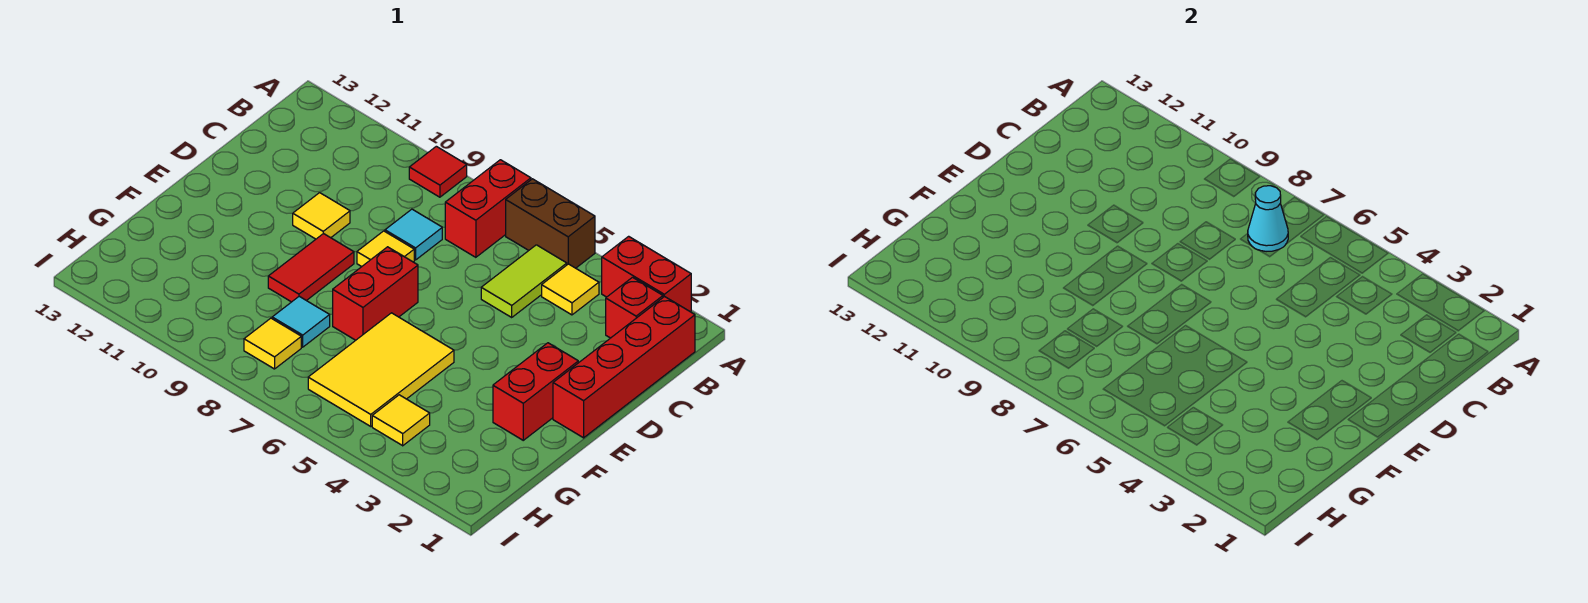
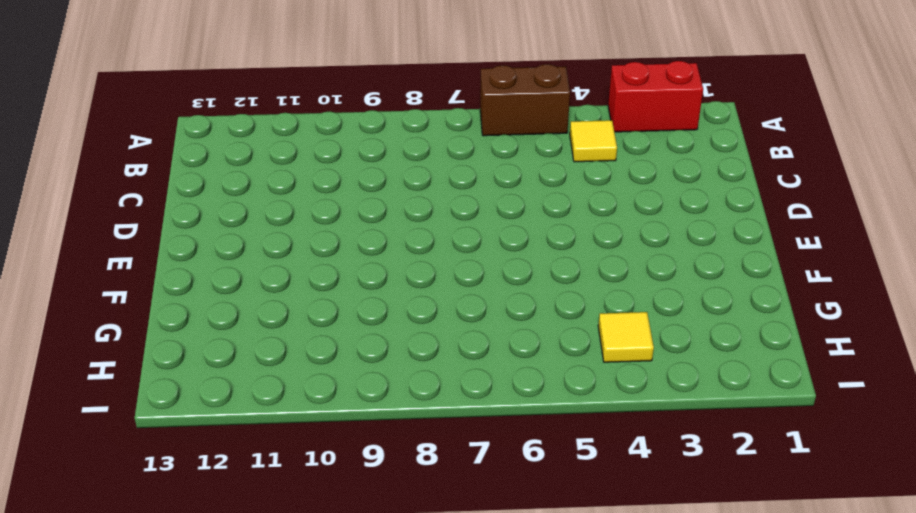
none -> red brick A7:B7 level 1
none -> red tile A9 level 1
none -> red brick B1:E1 level 1

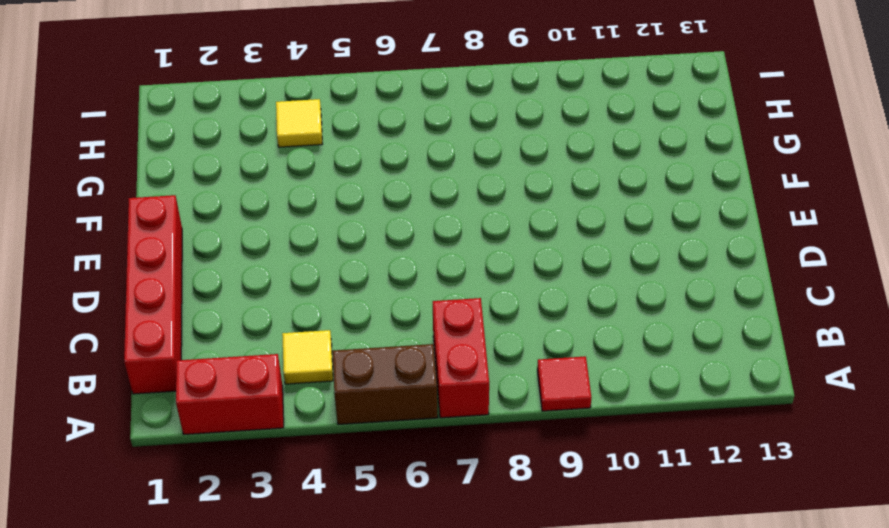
none -> red brick B2 level 1
none -> lime tile B5:C5 level 1
none -> cyan tile C8 level 1

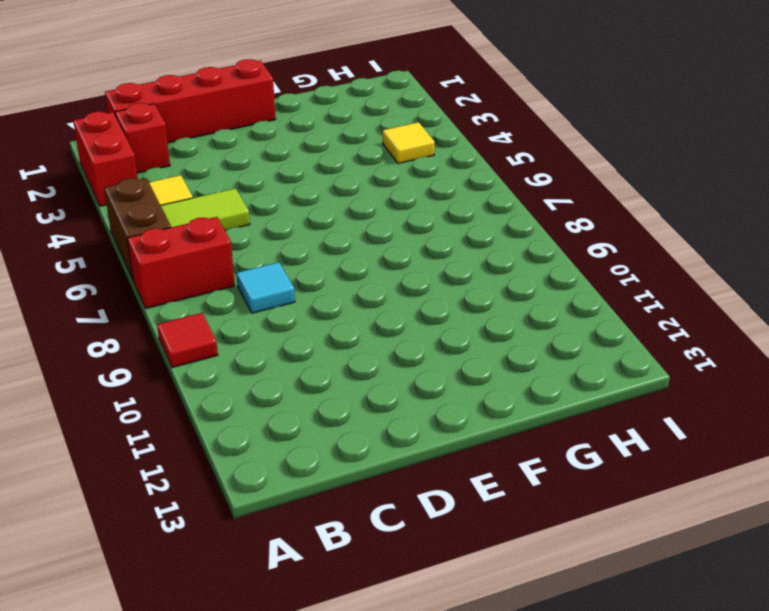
none -> yellow tile D8 level 1
none -> yellow tile D10 level 1
none -> red brick E2:F2 level 1

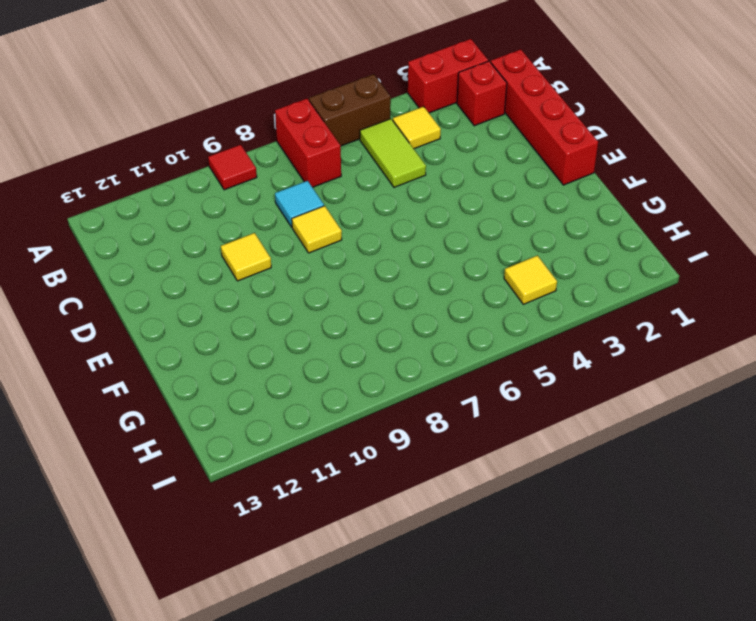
none -> red brick E2:F2 level 1
none -> red brick E7:F7 level 1
none -> red tile E9:F9 level 1

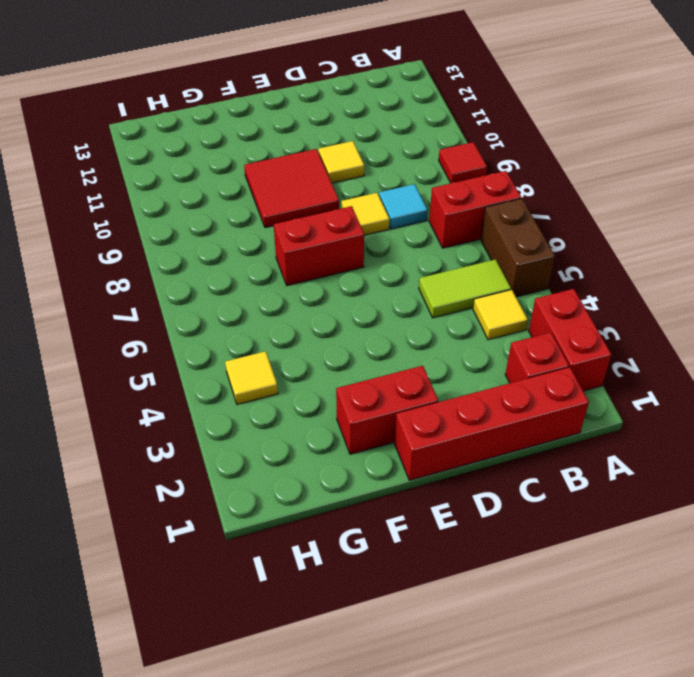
red tile E9:F10 level 1 -> red tile E9:F9 level 1
none -> yellow tile F5:H6 level 1
none -> cyan tile G8 level 1
none -> yellow tile H8 level 1

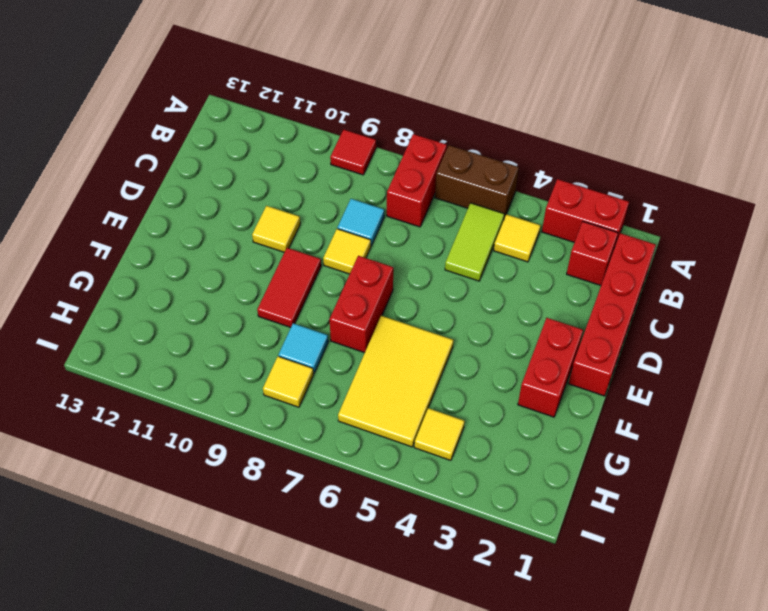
none -> cyan cone B7 level 2

